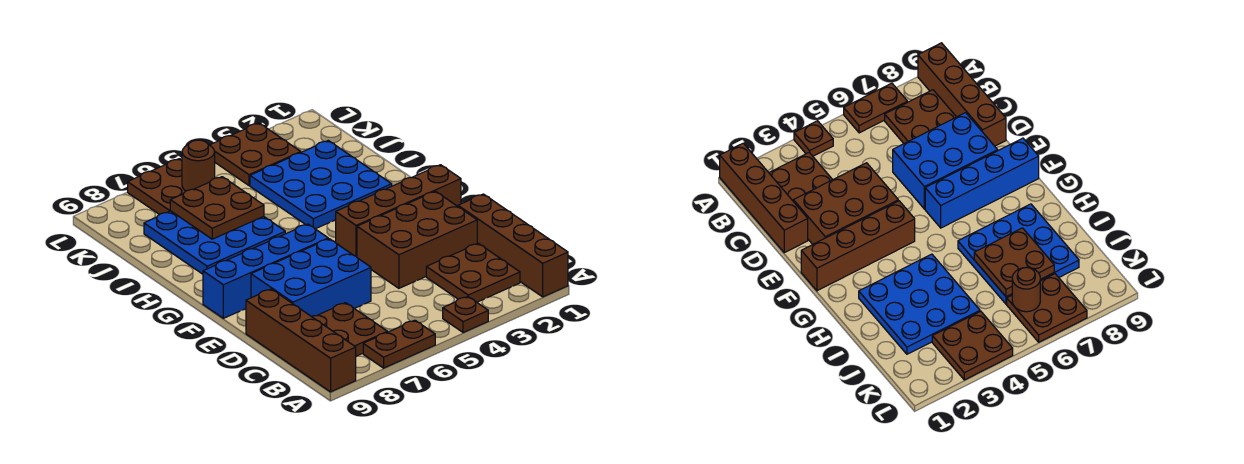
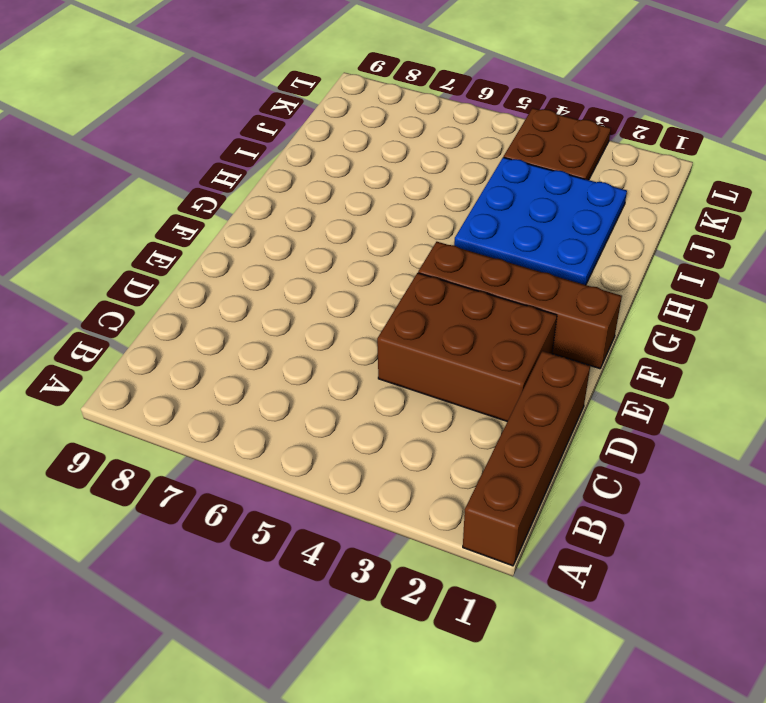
none -> brown plate A4 level 1
none -> brown plate A6:A7 level 1
none -> brown brick A9:D9 level 1

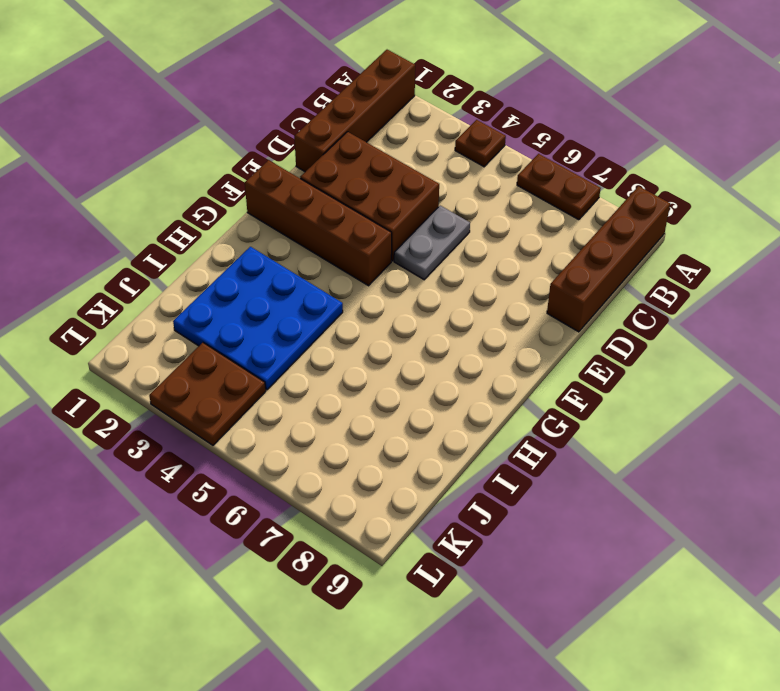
grey plate D5:E5 level 1 -> none
none -> brown plate B2:C3 level 1
none -> brown plate B7:C8 level 1
none -> blue brick D6:E8 level 1

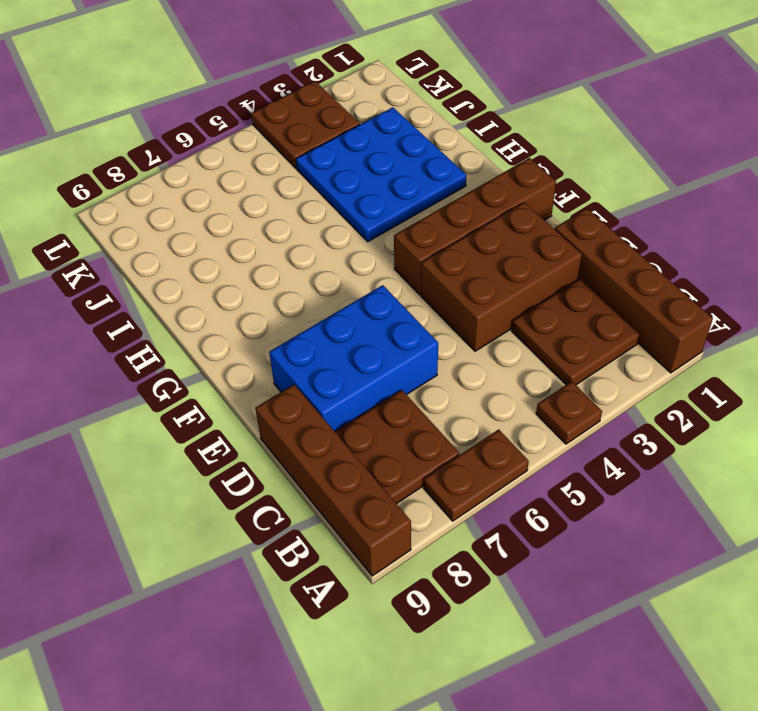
none -> blue brick F6:F9 level 1
none -> blue plate H6:J8 level 1
none -> brown plate K6:L7 level 1

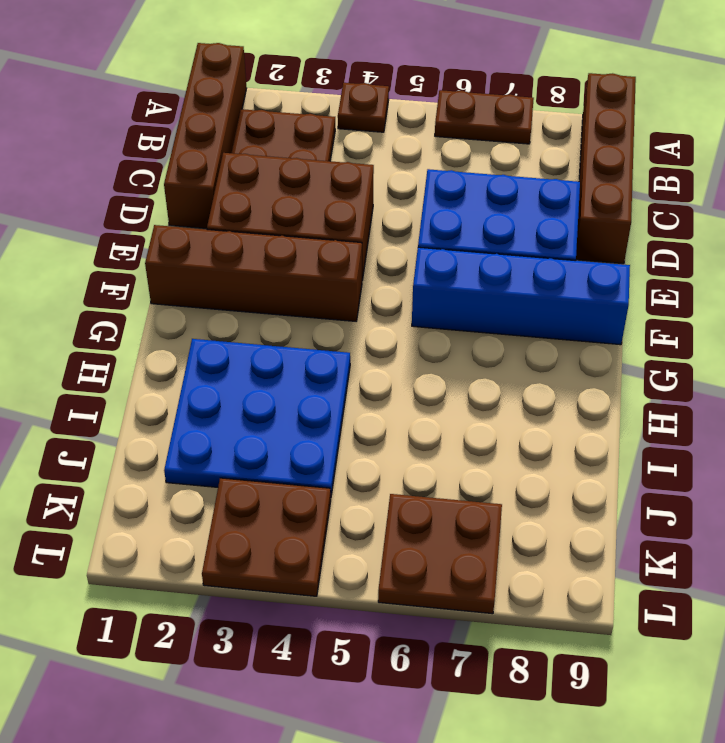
none -> brown plate B7:C8 level 1
none -> blue plate H6:J8 level 1
none -> brown plate I6:J7 level 2

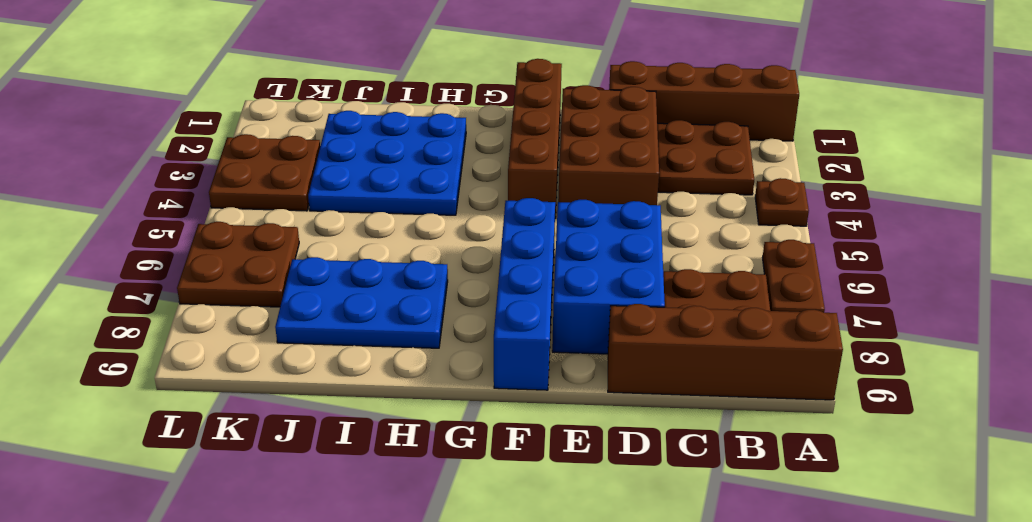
blue plate H7:J8 level 1 -> blue plate H6:J8 level 1
none -> brown plate I6:J7 level 2
none -> brown round brick K6 level 2

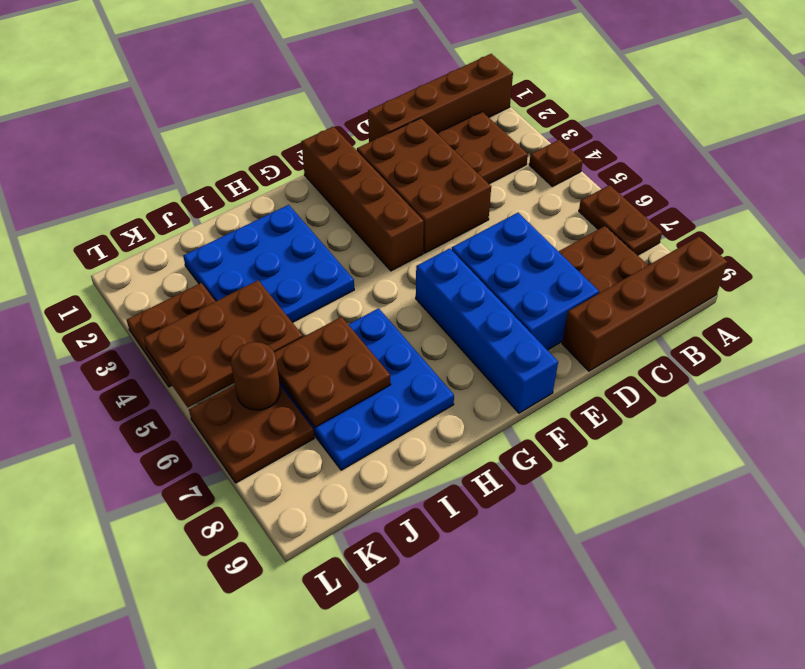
brown plate J4:L5 level 2 -> none

